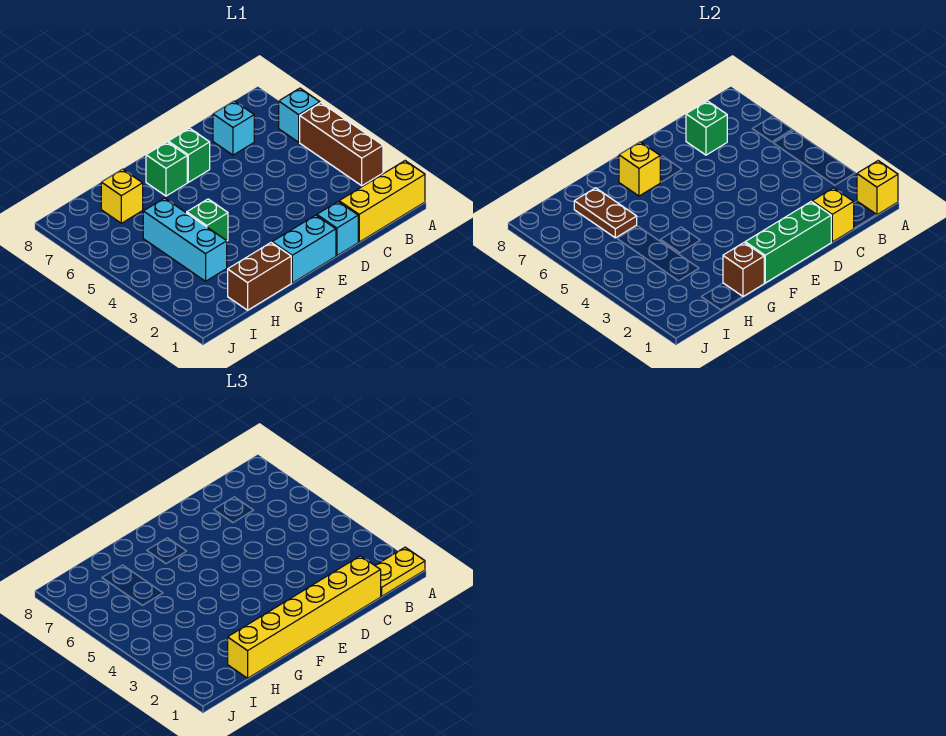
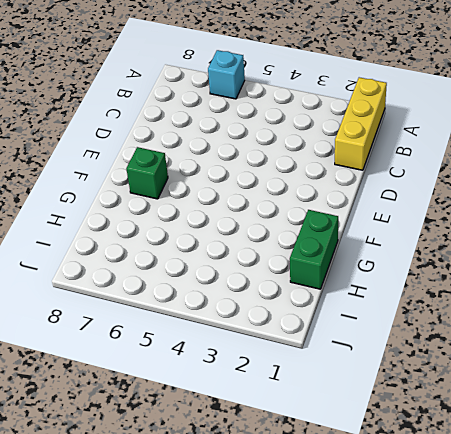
green brick G1:H1 level 1 -> brown brick G1:H1 level 1
none -> brown brick A3:A5 level 1
none -> cyan brick C7 level 1
none -> cyan brick D1 level 1

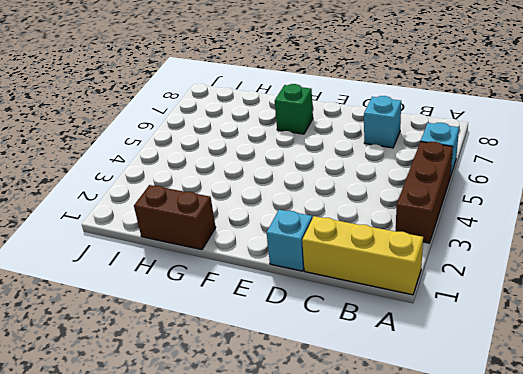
none -> cyan brick E1:F1 level 1
none -> green brick E7 level 1
none -> green brick G4 level 1

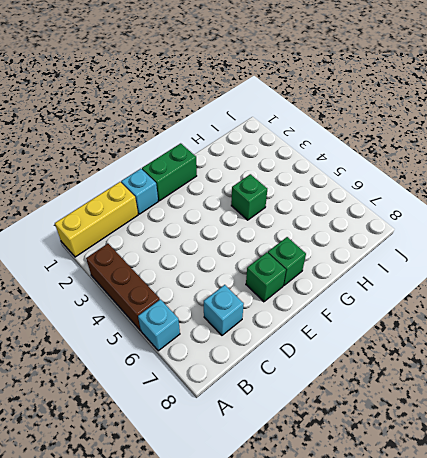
green brick E1:F1 level 1 -> cyan brick E1:F1 level 1
none -> brown brick G1:H1 level 1
none -> cyan brick H3:H5 level 1
none -> yellow brick H7 level 1

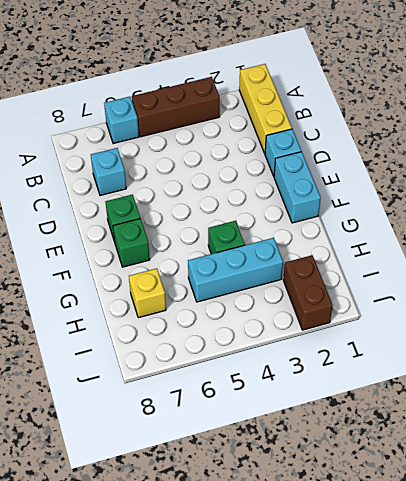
brown brick I2:J2 level 1 -> brown brick G1:H1 level 1
none -> yellow brick A1 level 2
none -> yellow brick C1 level 2
none -> green brick C7 level 2

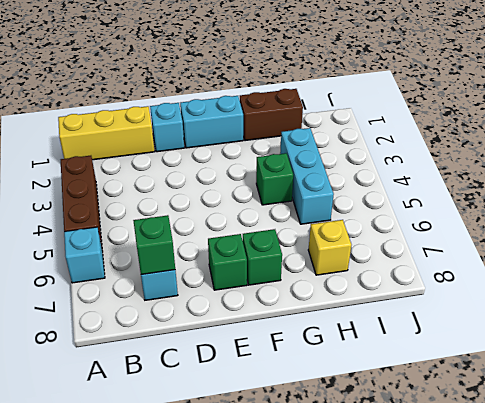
none -> yellow brick A1 level 2
none -> yellow brick C1 level 2
none -> green brick D1:F1 level 2

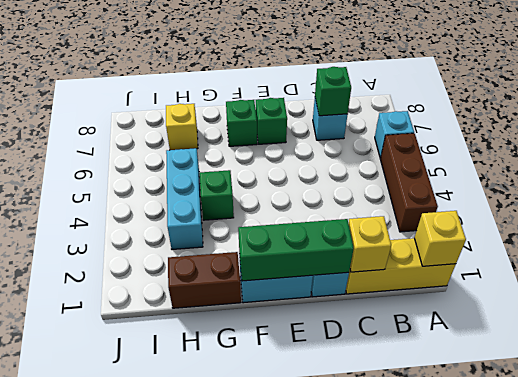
none -> yellow brick F7 level 2
none -> brown brick G1 level 2
none -> brown plate H6:H7 level 2

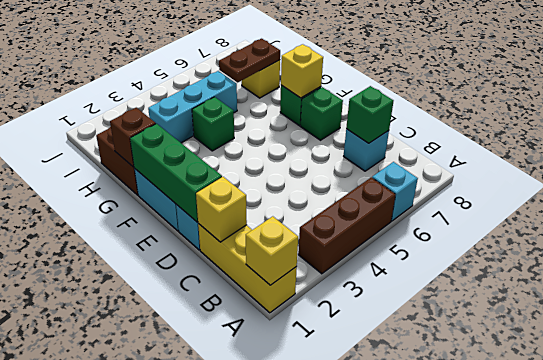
none -> yellow plate A1:B1 level 3
none -> yellow brick C1:H1 level 3

